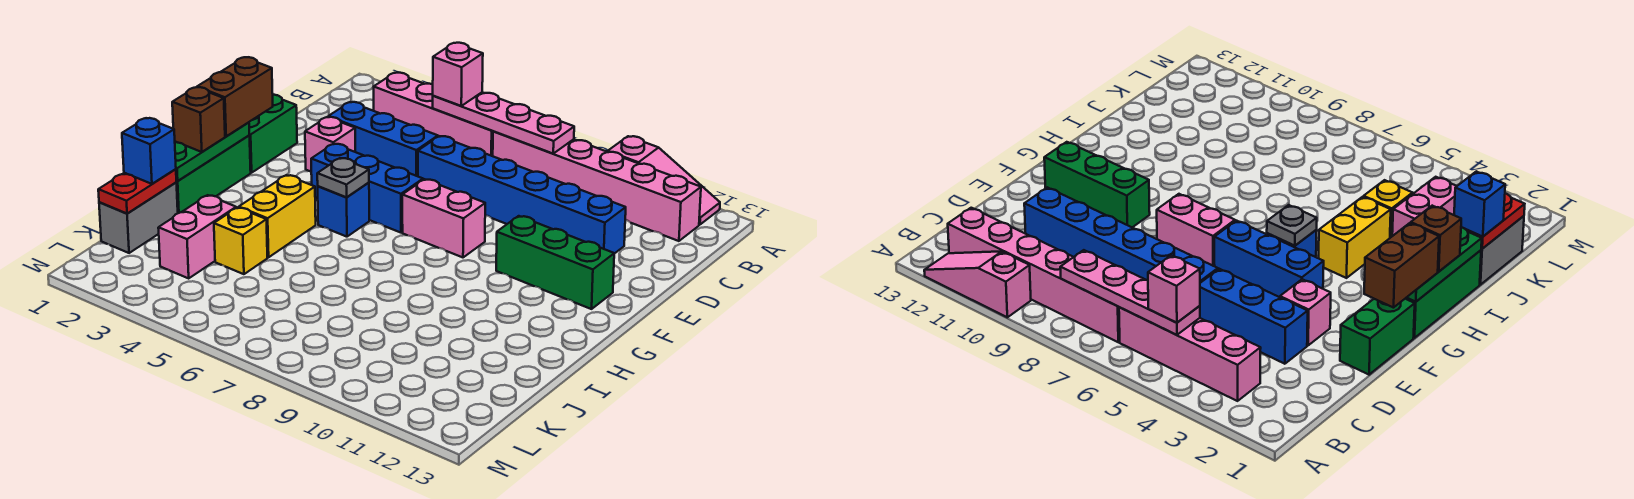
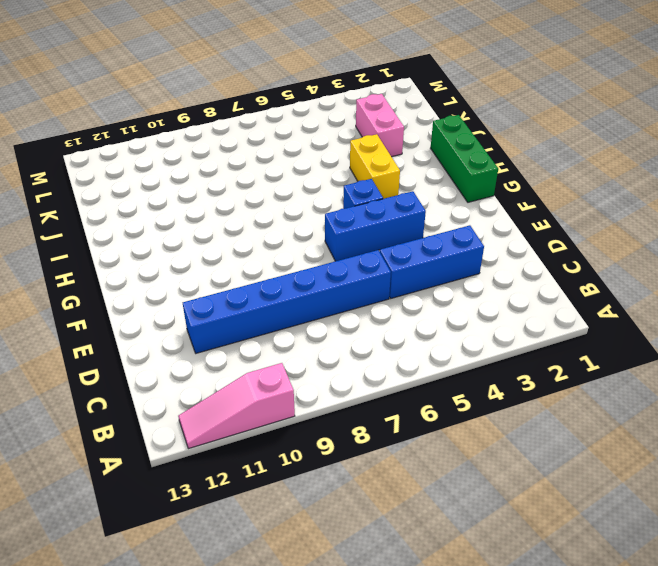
none -> pink brick B3:B6 level 1
none -> pink brick B7:B12 level 1
none -> green brick E1:F1 level 1

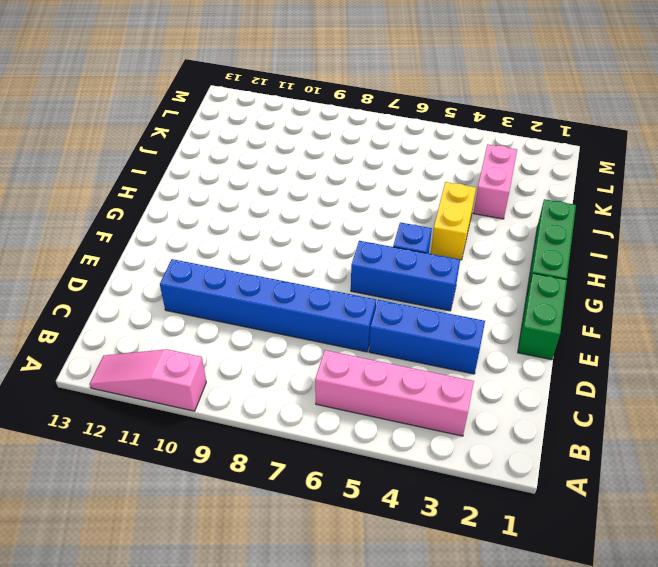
none -> pink brick B7:B12 level 1
none -> pink brick E3 level 1
none -> pink brick F7:F8 level 1

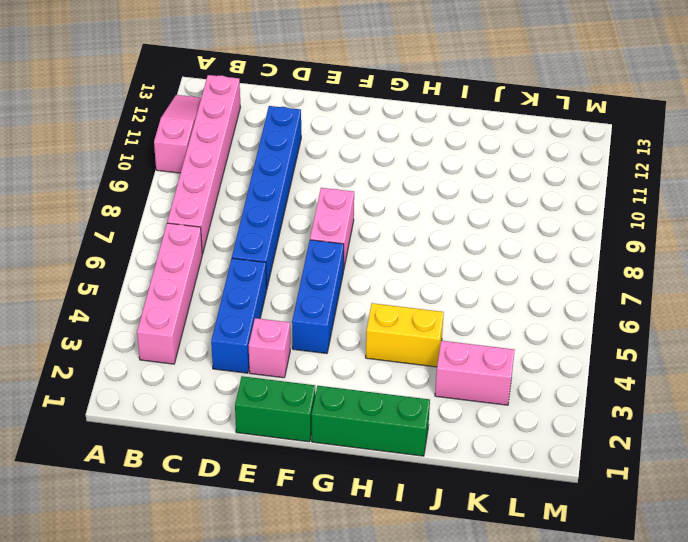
none -> green brick F10:F12 level 1
none -> blue brick G5 level 1
none -> grey brick J1:K1 level 1

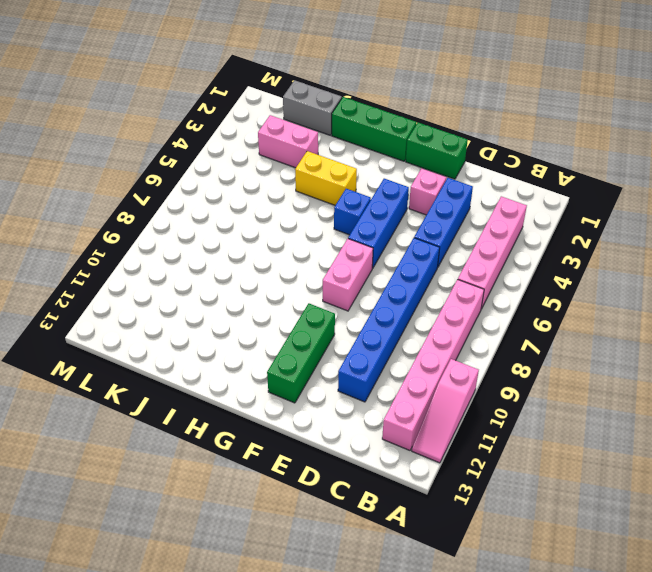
none -> yellow brick J4 level 1
none -> pink plate B5:B8 level 2
none -> green plate G1:I1 level 2

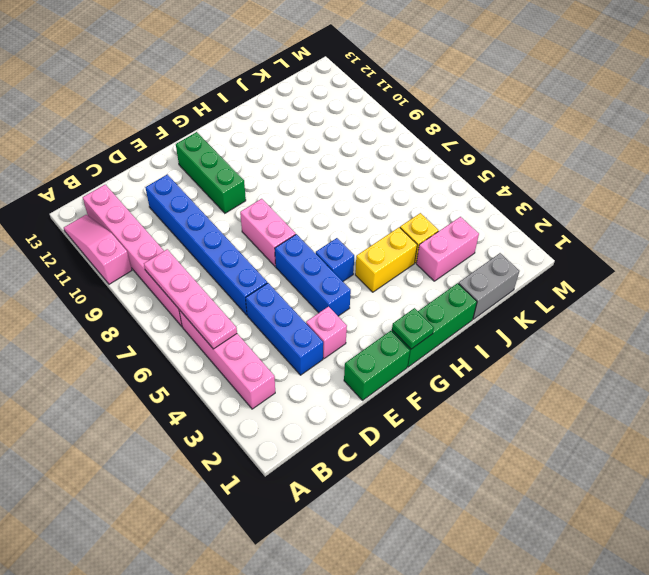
green plate G1 level 2 -> green plate G1:I1 level 2
none -> grey plate G5 level 2
none -> red plate J1:K1 level 2
none -> pink brick B5 level 3

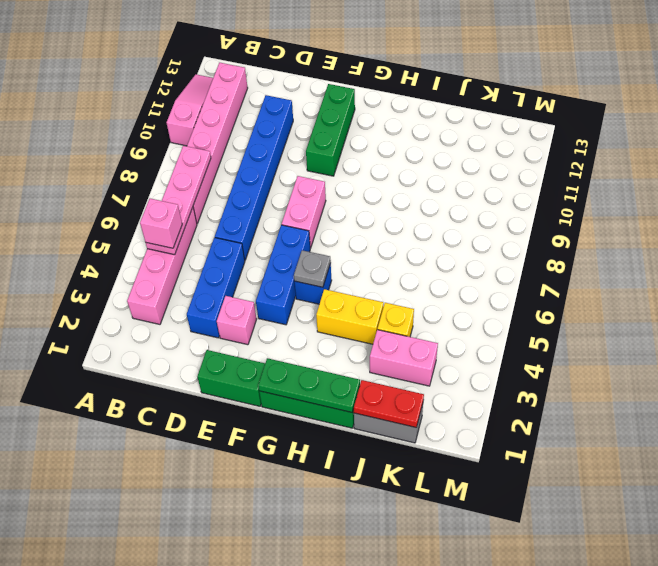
none -> brown brick F1:G1 level 3
none -> brown brick H1 level 3
none -> blue brick J1 level 3

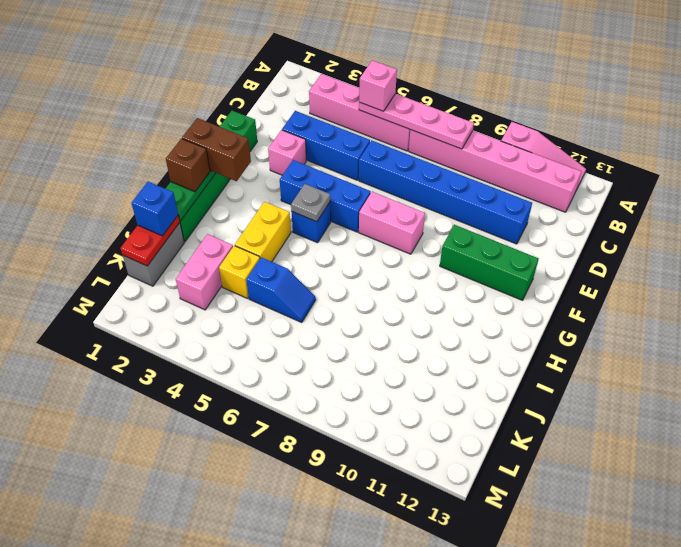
brown brick G1:G2 level 3 -> brown brick F1:G1 level 3
blue slope J5:J6 level 1 top 5 -> none

